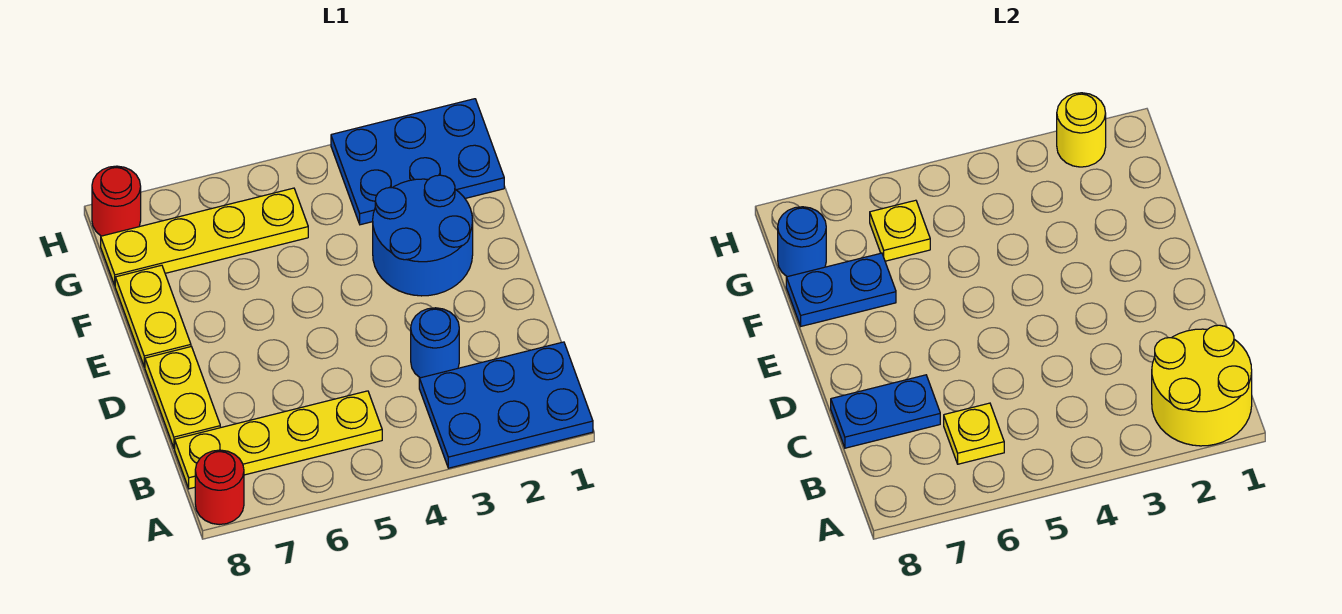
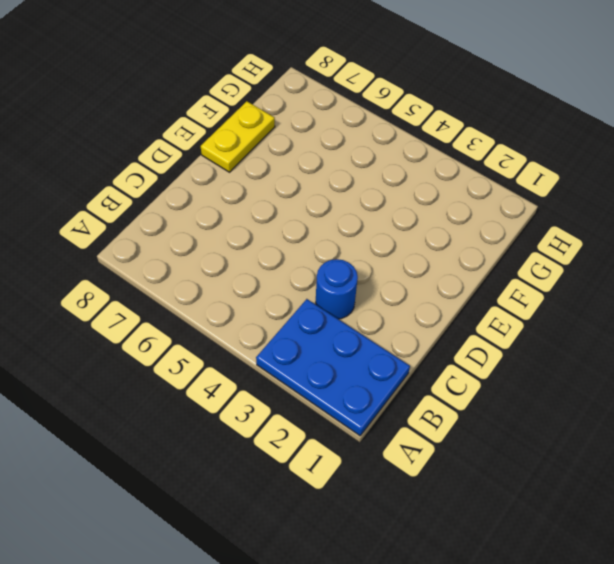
none -> red round brick A8 level 1
none -> yellow plate B5:B8 level 1
none -> yellow plate C8:D8 level 1

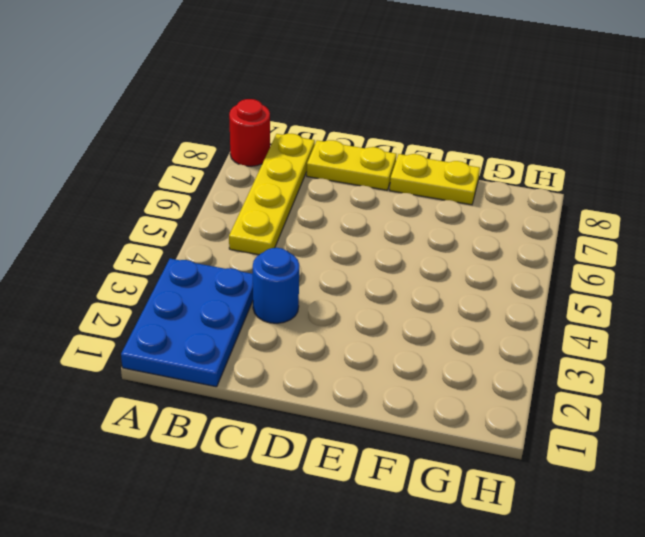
none -> blue round brick E2:F3 level 1
none -> blue plate G1:H3 level 1
none -> yellow plate G5:G8 level 1

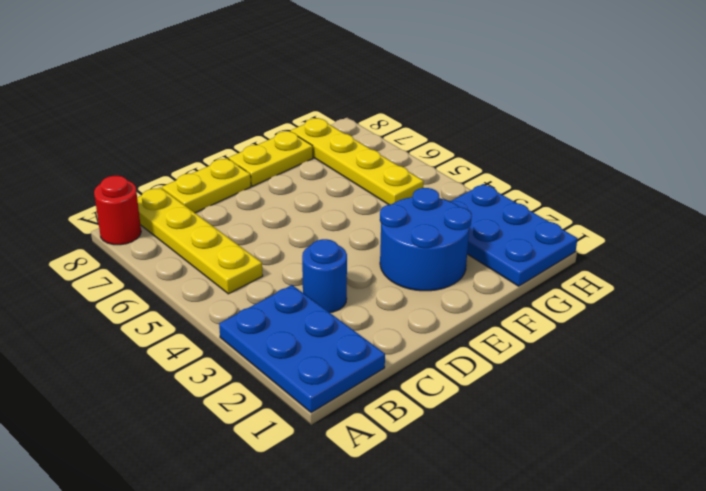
none -> red round brick H8 level 1
none -> yellow round brick A1:B2 level 2
none -> yellow plate B6 level 2

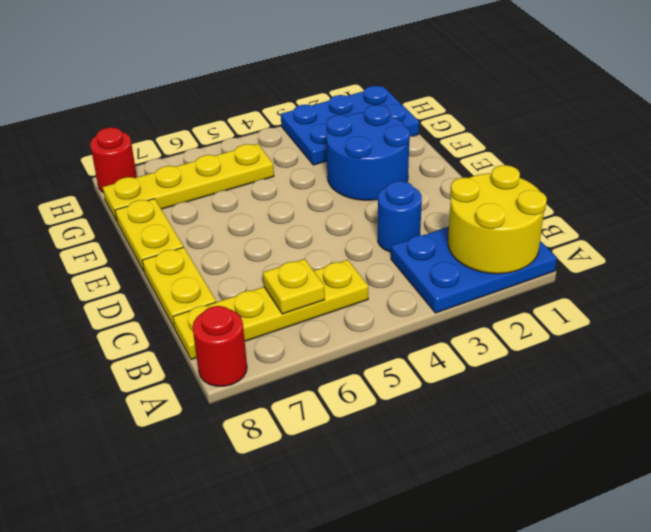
none -> blue plate C7:C8 level 2
none -> blue plate F7:F8 level 2
none -> yellow plate G6 level 2

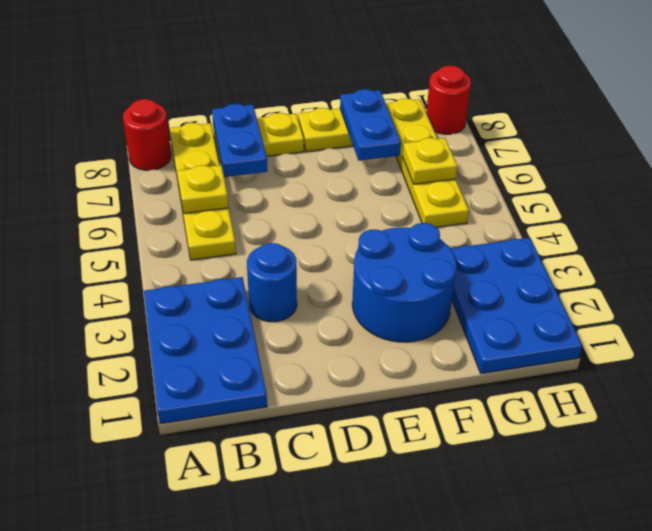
none -> yellow round brick A1:B2 level 2
none -> blue round brick G8 level 2
none -> yellow round brick H2 level 2

